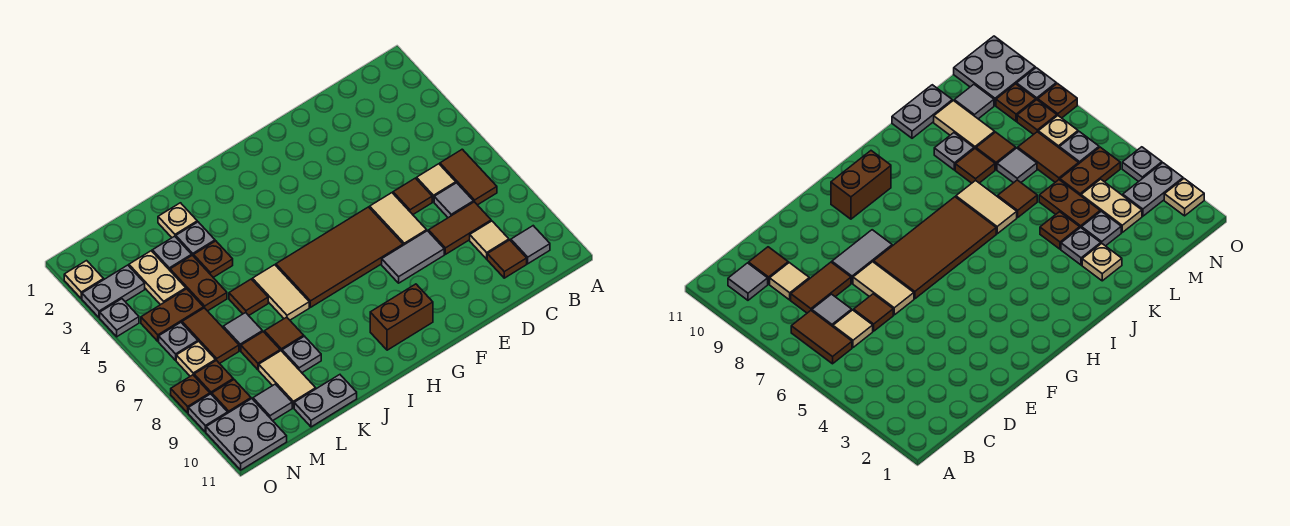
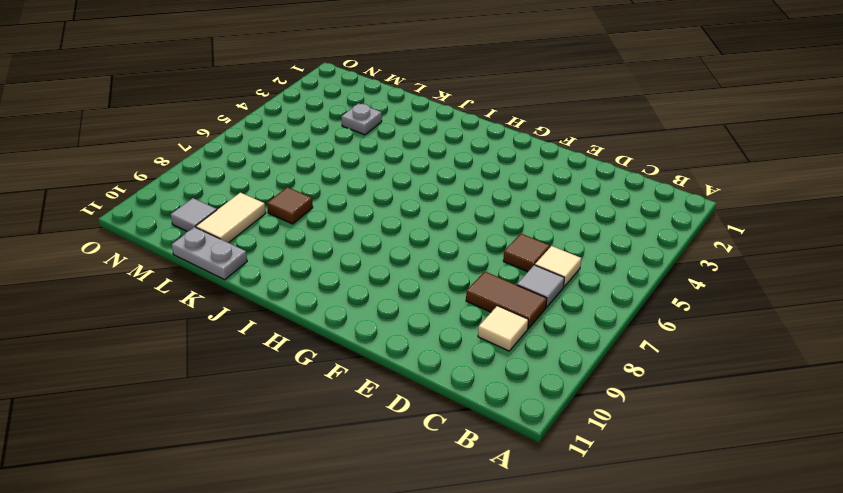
none -> brown tile B6:B7 level 1
none -> grey tile B10 level 1
none -> brown tile C10 level 1
none -> tan tile E6:E7 level 1

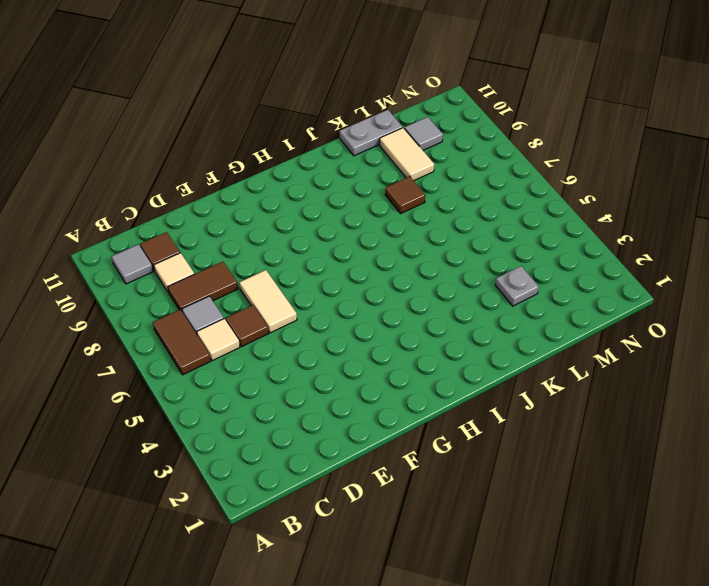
none -> grey tile E8:F8 level 1
none -> brown tile F6:I7 level 1
none -> brown brick G10:H10 level 1
none -> tan tile J6:J7 level 1

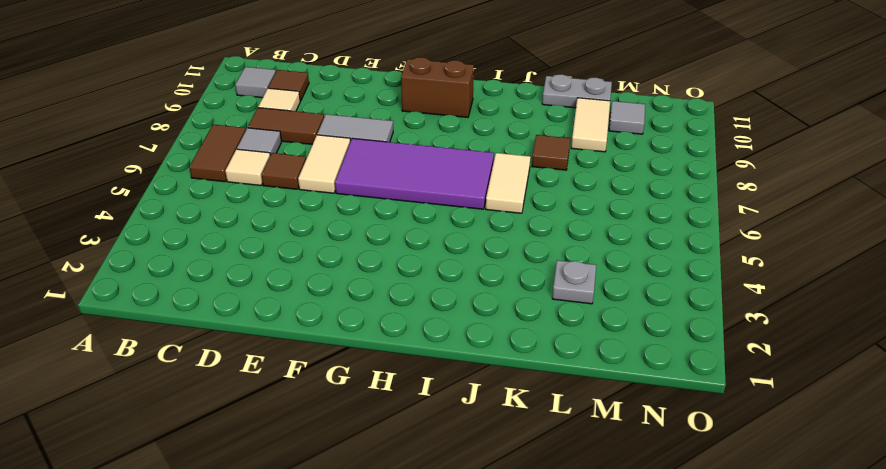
purple tile F6:I7 level 1 -> brown tile F6:I7 level 1
none -> tan plate K2 level 1
none -> grey plate K3 level 1
none -> brown plate K4 level 1
none -> brown tile K6 level 1

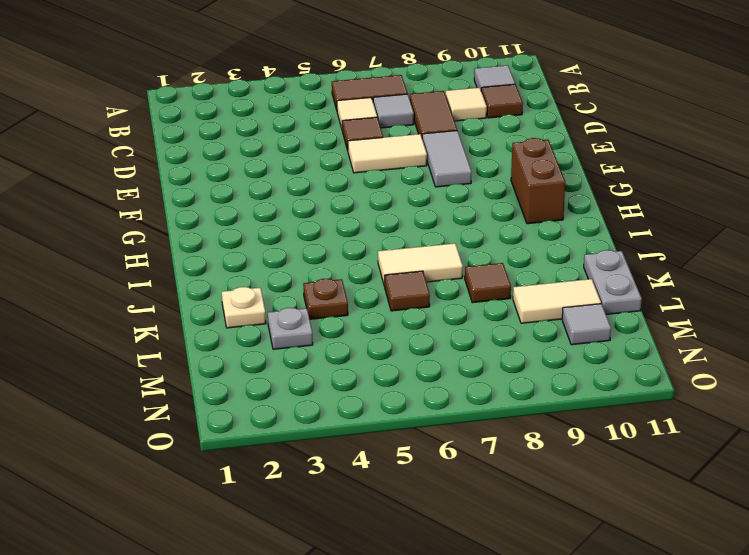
none -> brown tile F6:I7 level 1
none -> grey plate K3 level 1
none -> grey plate K9 level 1
none -> brown plate L4:L5 level 1

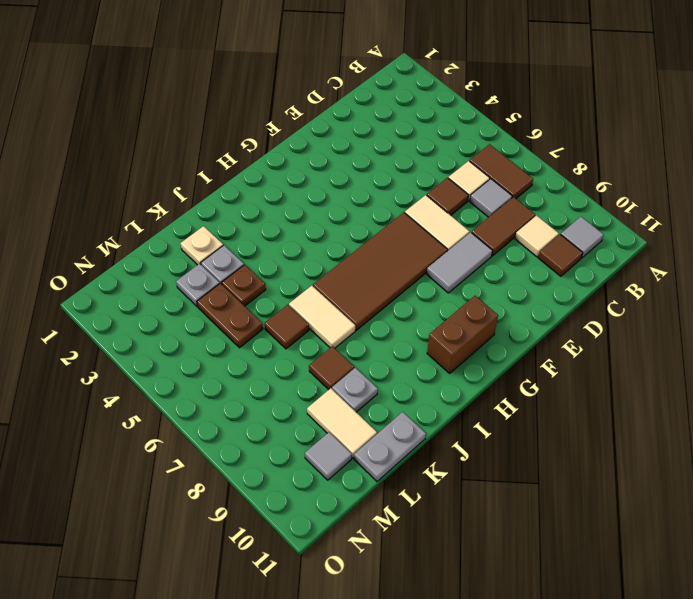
none -> grey tile L7 level 1
none -> brown tile L8 level 1
none -> tan plate M3:M4 level 1
none -> brown plate M5:N5 level 1

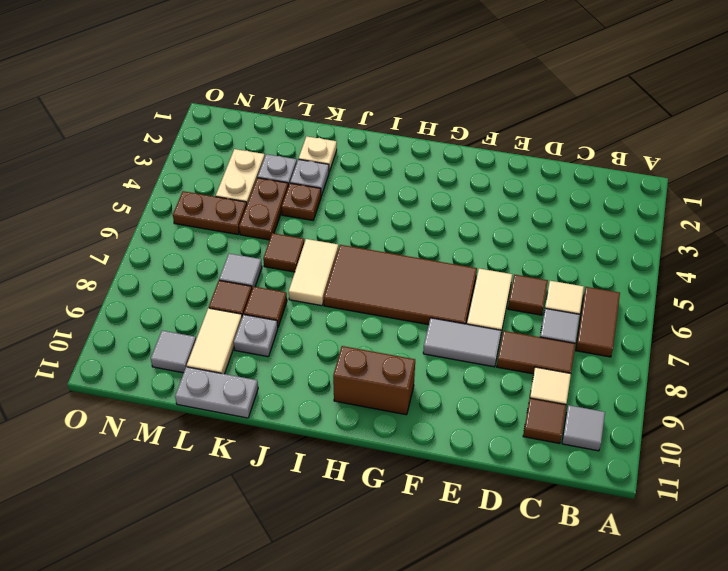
none -> brown tile M6:M7 level 1
none -> grey plate N3:O3 level 1
none -> grey plate N6 level 1
none -> tan plate N7 level 1

